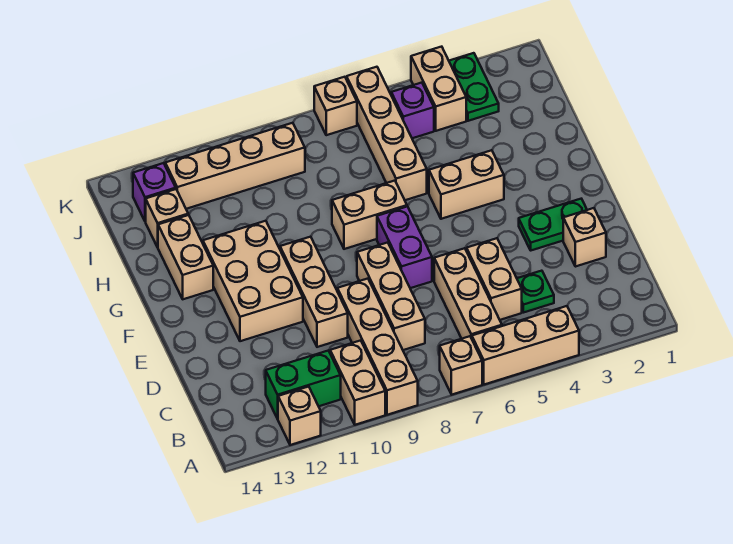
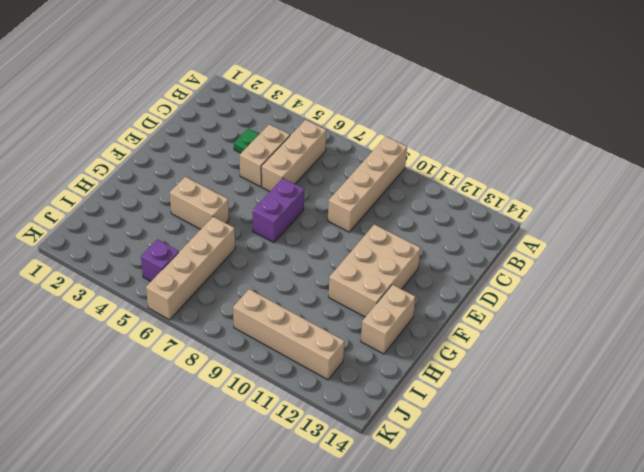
none -> tan brick A4:A6 level 1
none -> tan brick A7 level 1
none -> tan brick A10:B10 level 1

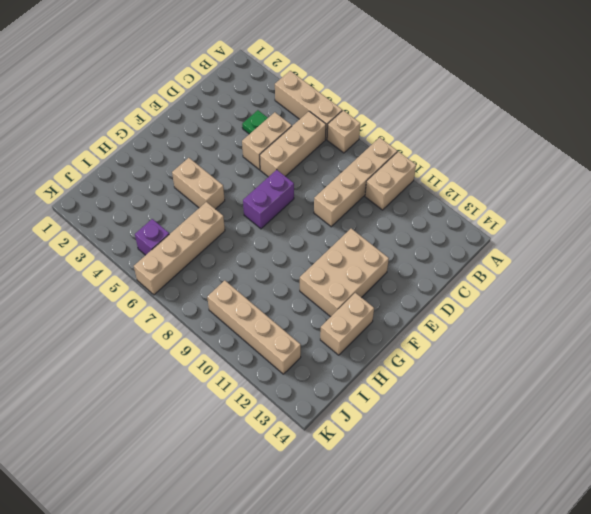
none -> tan brick A12 level 1
none -> green brick B11:B12 level 1
none -> tan brick C8:E8 level 1

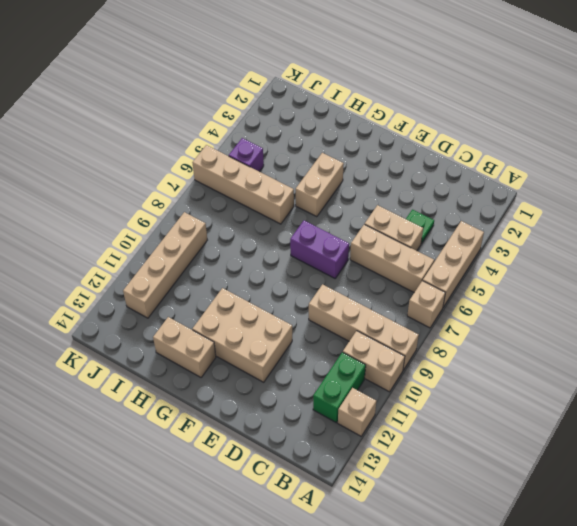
none -> tan brick C8:E8 level 1
none -> tan brick D2 level 1
none -> tan brick D10:F10 level 1

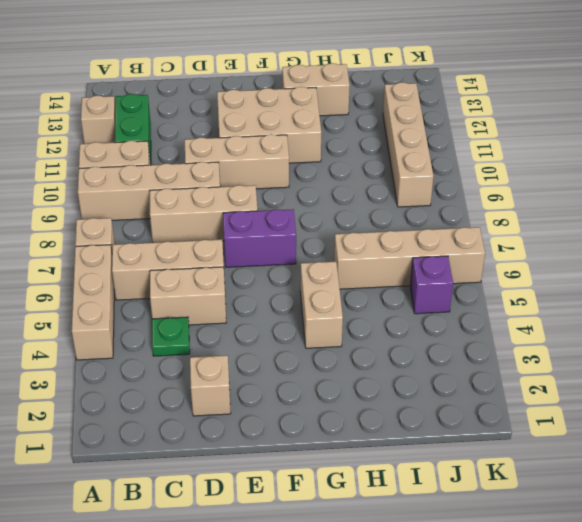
none -> green plate E2:E3 level 1
none -> tan brick G7:G8 level 1
none -> tan brick I13 level 1

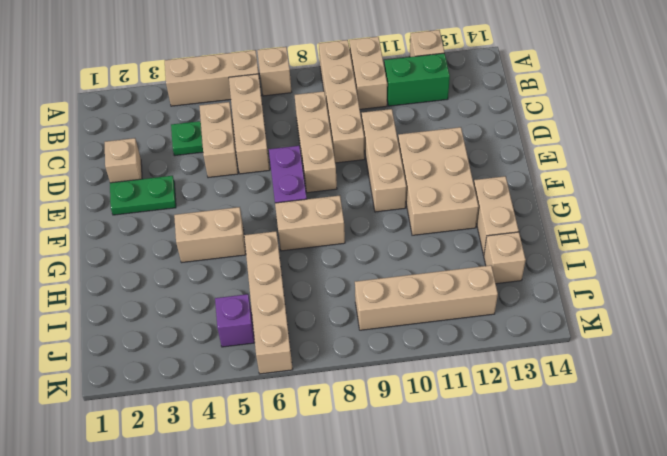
none -> green plate J3:K3 level 1
none -> tan brick J4:K4 level 1
none -> purple brick J13 level 1

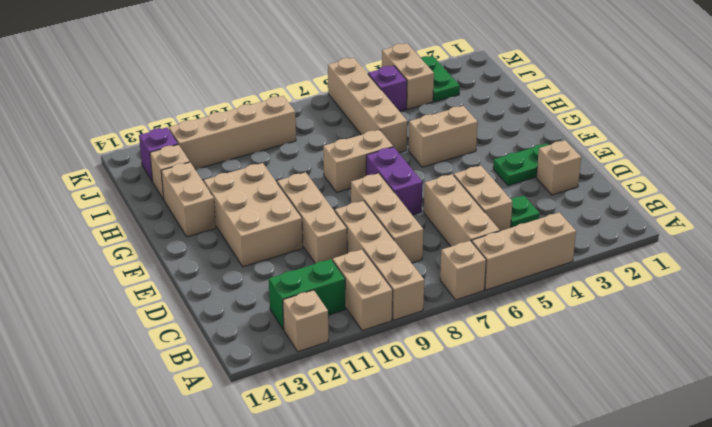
none -> tan brick K7 level 1

